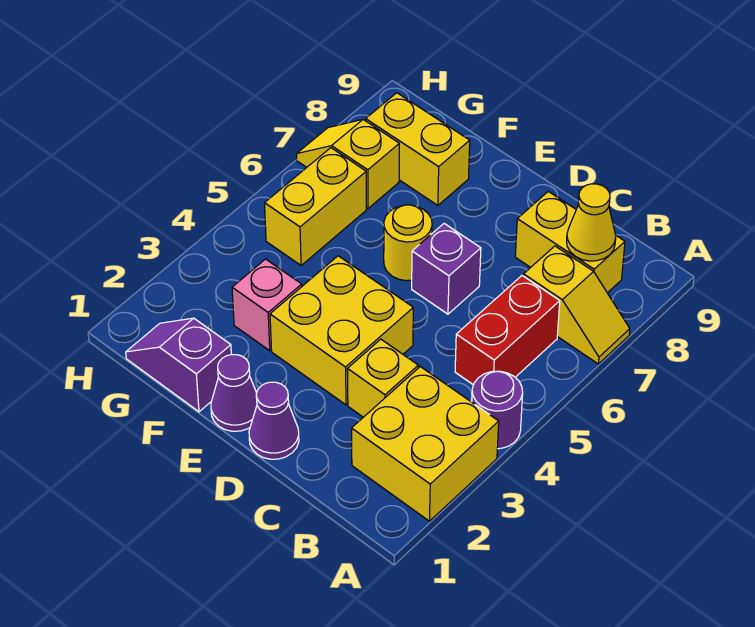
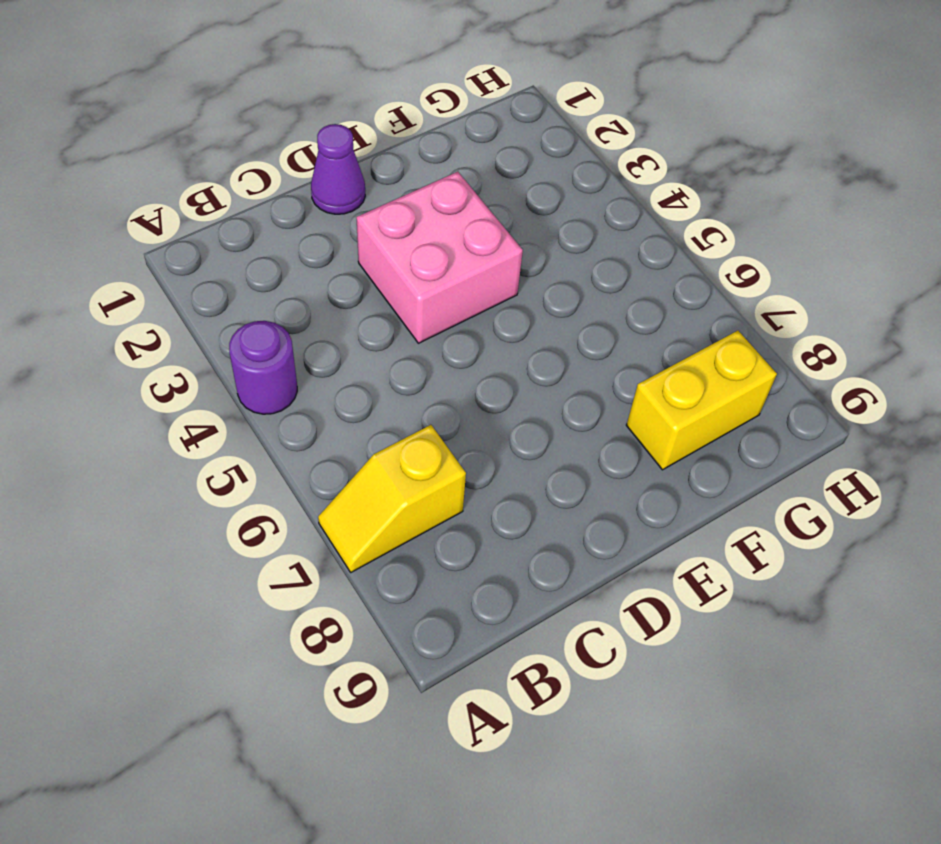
pink brick D3:E4 level 1 -> yellow brick D3:E4 level 1
none -> yellow brick A2:B3 level 1
none -> red brick B5:B6 level 1
none -> yellow brick B8:C8 level 1

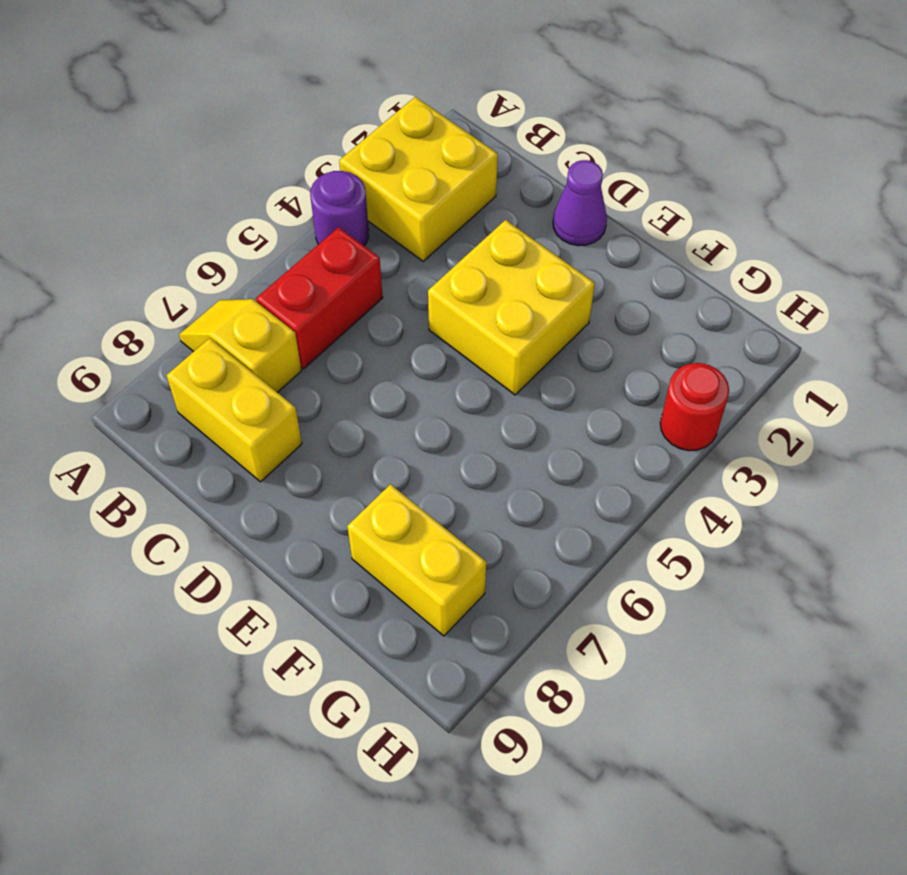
red round brick H3 level 1 -> none
none -> yellow brick C3 level 1
none -> purple brick D6 level 1
none -> purple cone E1 level 1

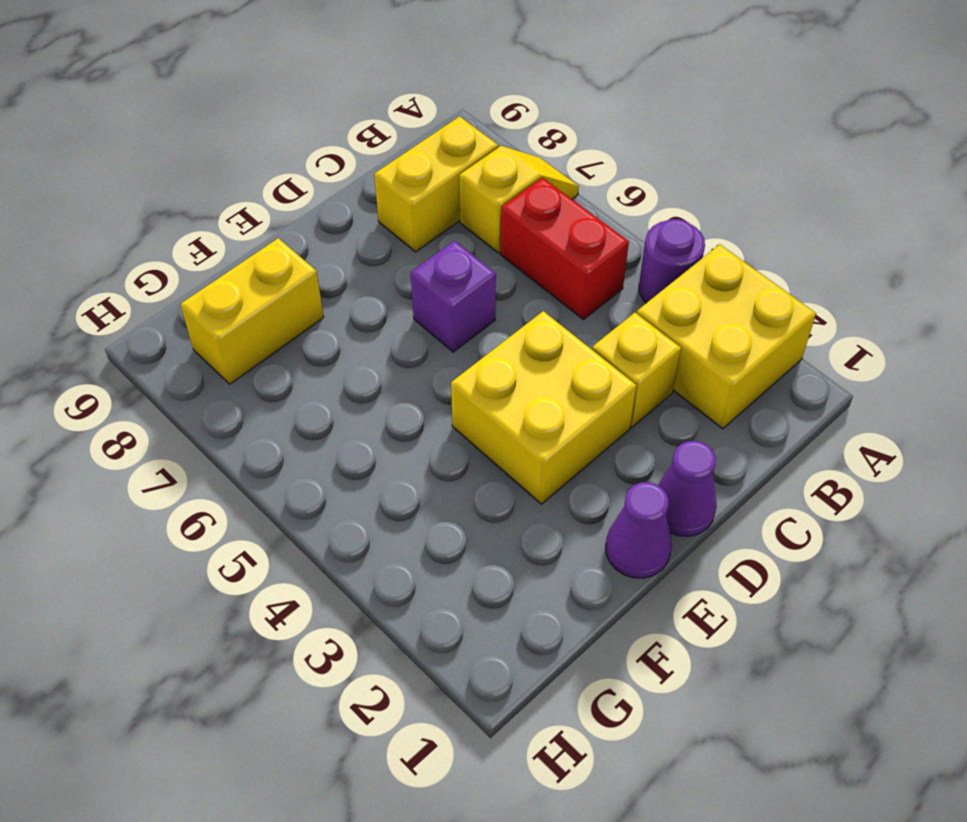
none -> yellow round brick E6 level 1
none -> purple slope F1:G1 level 1 top F
none -> pink brick F3 level 1

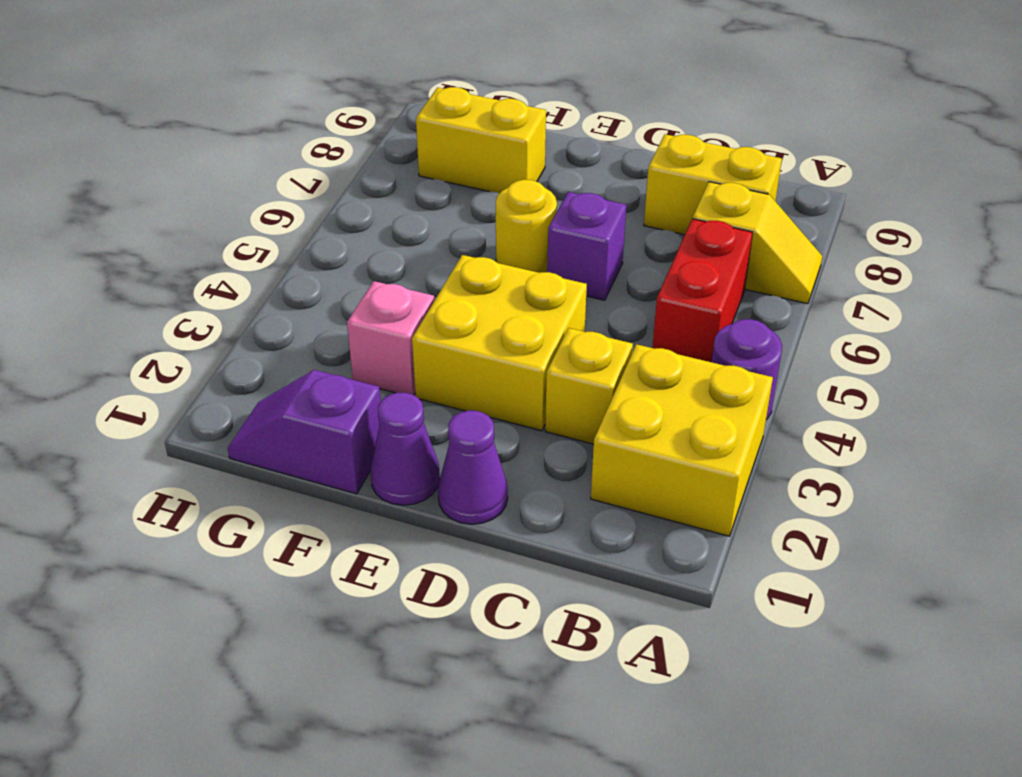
none -> yellow brick G5:G6 level 1
none -> yellow slope G7:H7 level 1 top G
none -> yellow cone B8 level 2

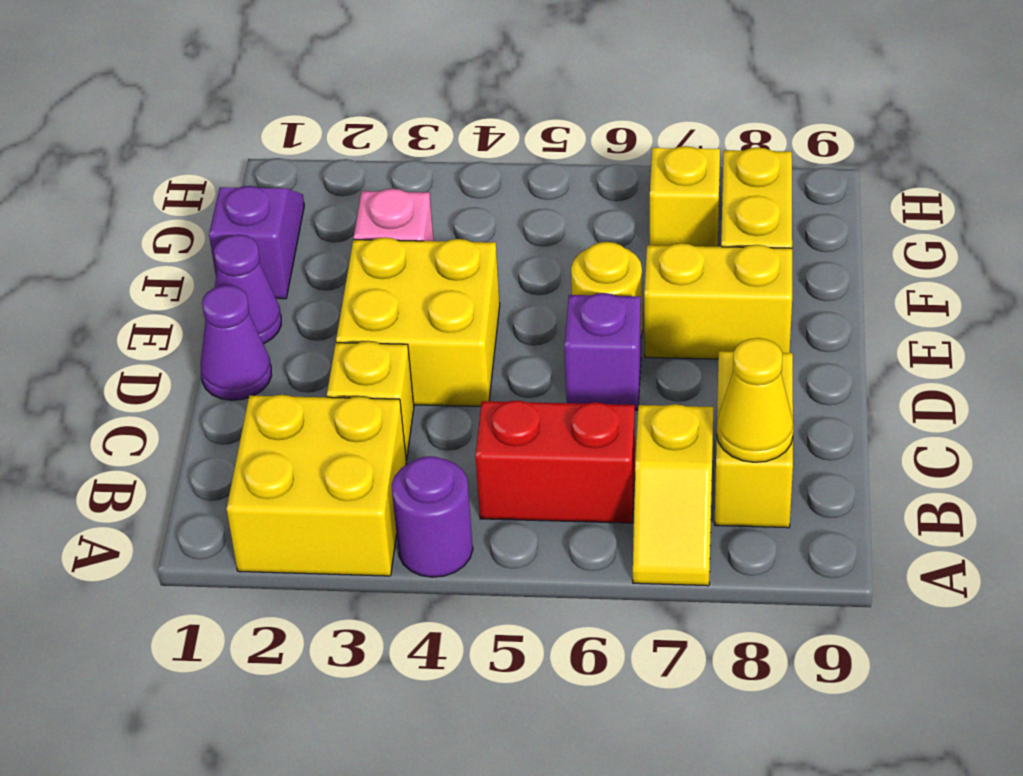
yellow brick E7:E8 level 1 -> yellow brick G5:G6 level 1

